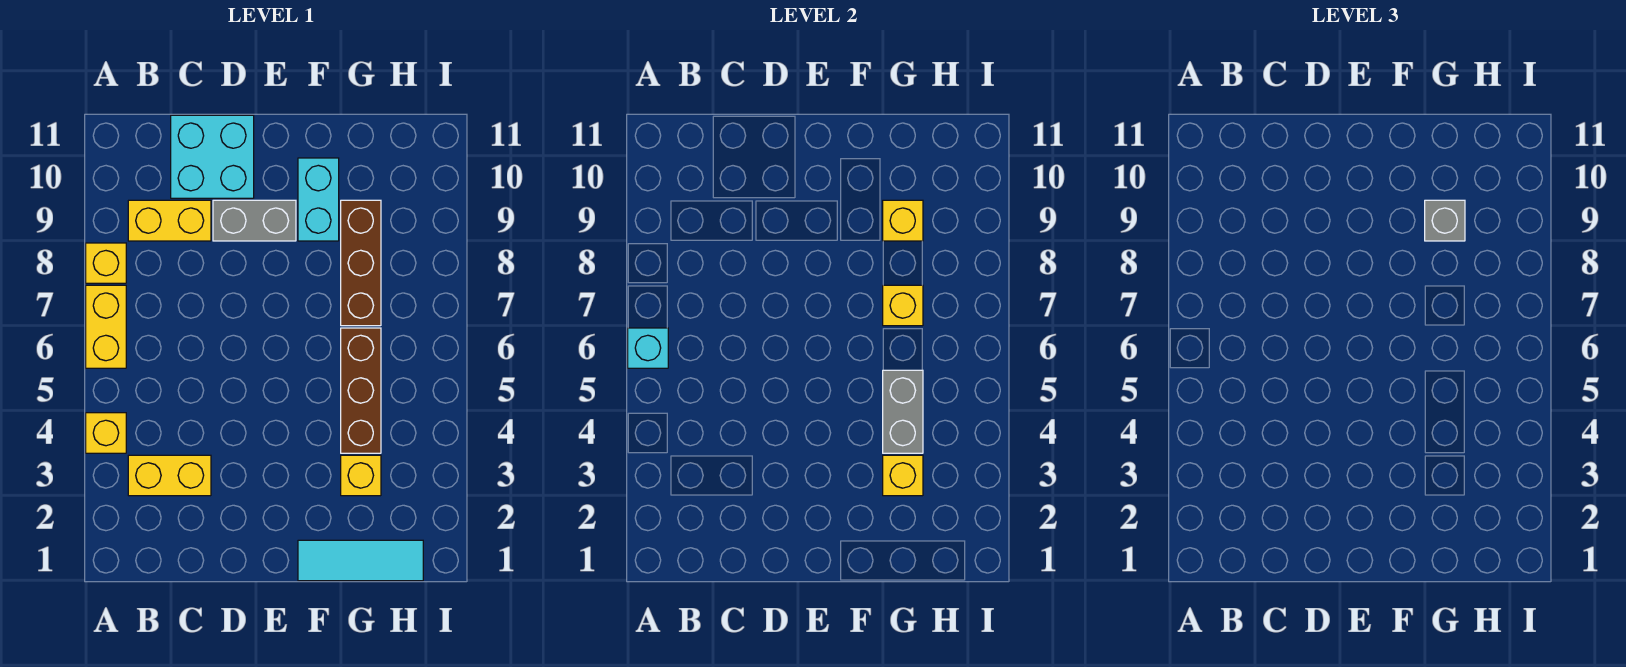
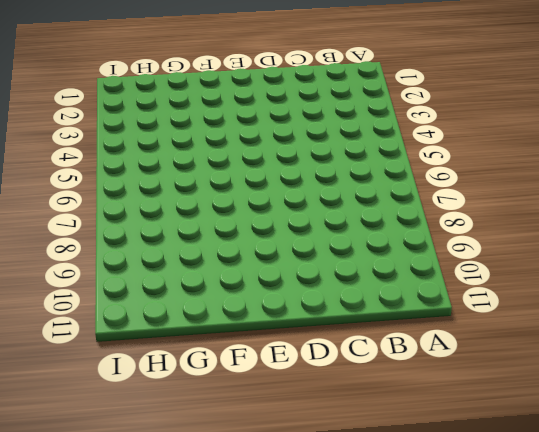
none -> yellow brick A4 level 1
none -> yellow brick A6:A7 level 1
none -> yellow brick A8 level 1

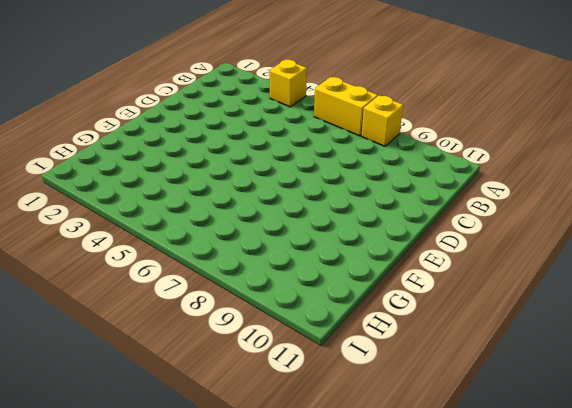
none -> yellow brick B3:C3 level 1
none -> yellow brick B9:C9 level 1
none -> cyan brick C10:D11 level 1

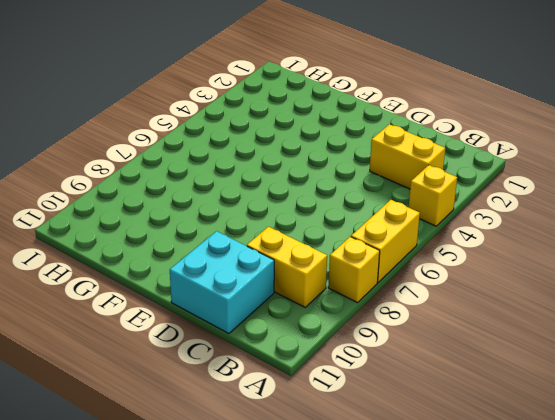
none -> grey brick D9:E9 level 1
none -> cyan tile F1:H1 level 1
none -> cyan brick F9:F10 level 1

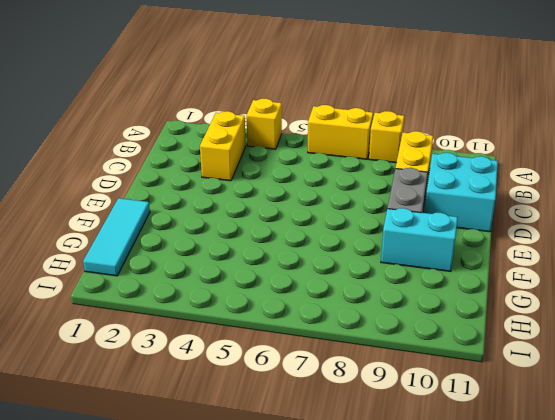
none -> yellow brick G3 level 1
none -> brown brick G4:G6 level 1
none -> brown brick G7:G9 level 1

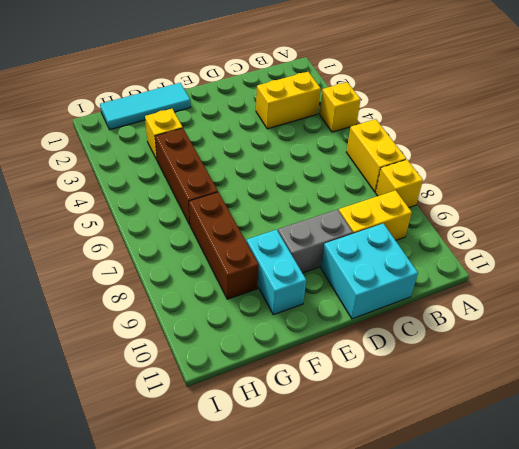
none -> cyan brick A6 level 2
none -> yellow brick G3 level 2
none -> grey brick G4:G5 level 2

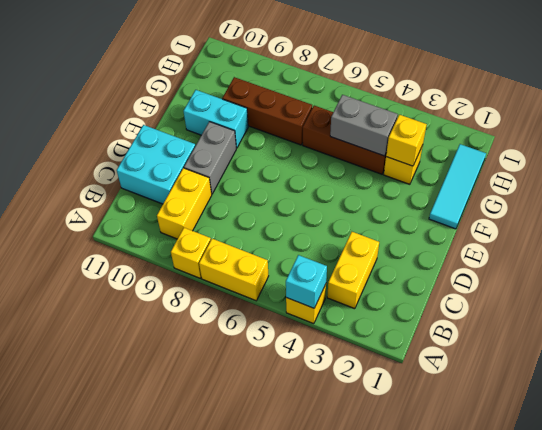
cyan brick A4 level 2 -> cyan brick A6 level 2
none -> yellow brick G7 level 2
none -> yellow brick G9 level 2
none -> grey brick G9 level 3

